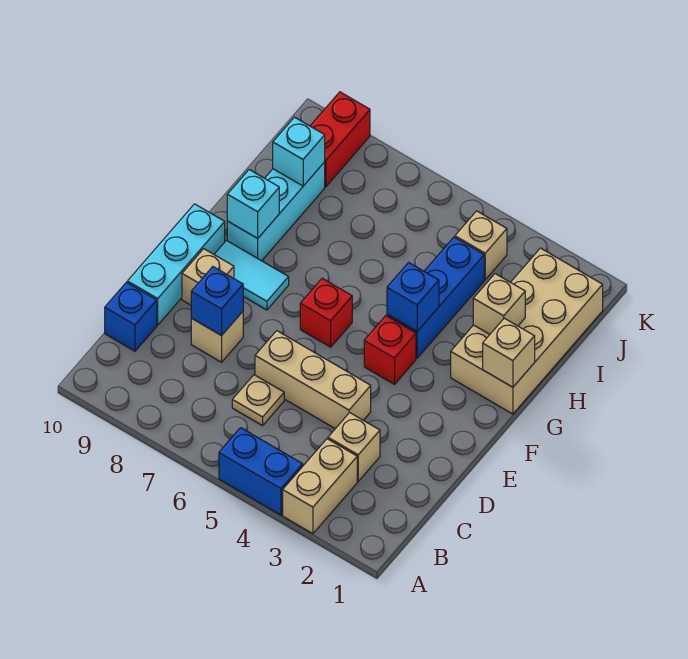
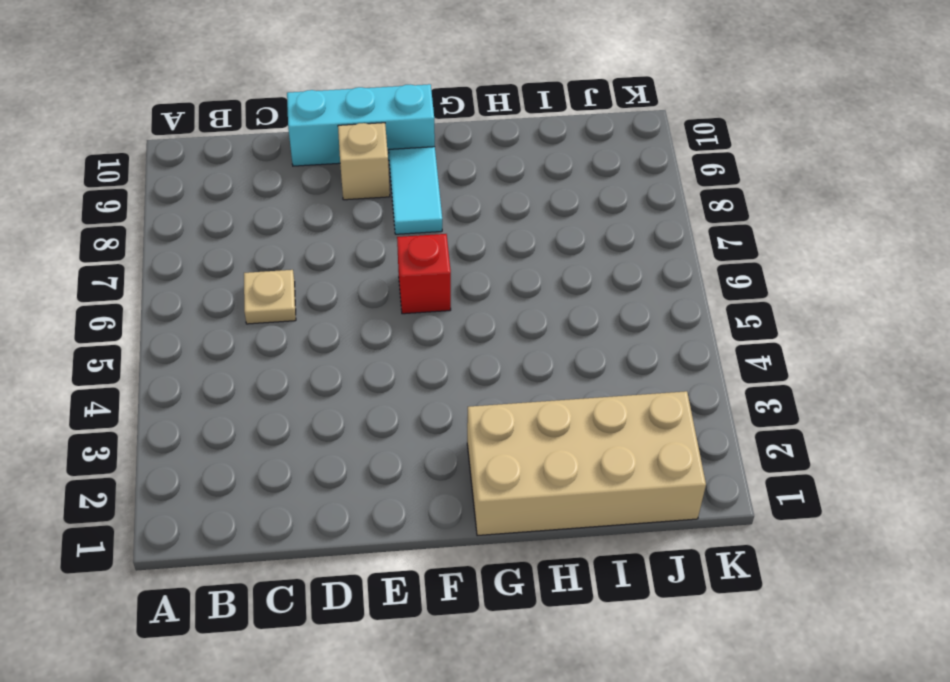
none -> tan brick A3:B3 level 1
none -> blue brick A4:A5 level 1
none -> tan brick C3 level 1

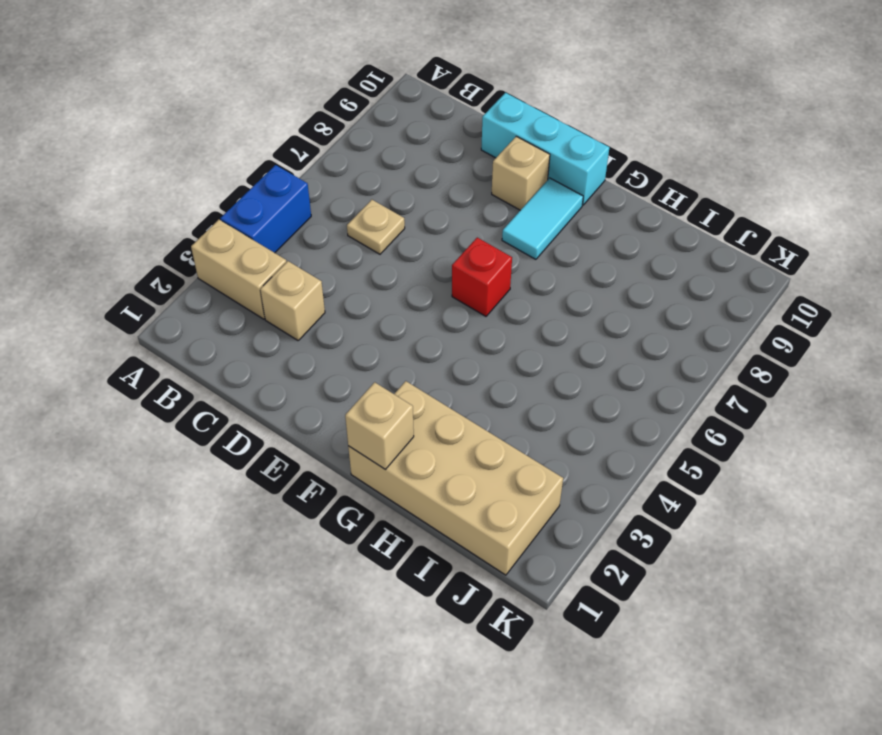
none -> blue brick C10 level 1
none -> tan brick D4:D6 level 1
none -> tan brick D8 level 1

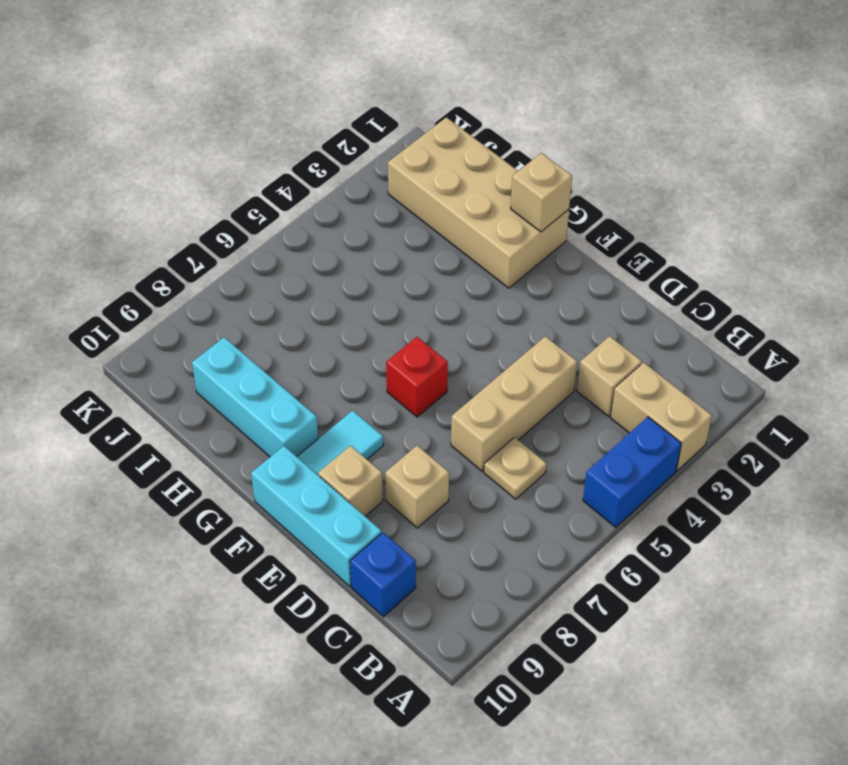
none -> red brick F4 level 1
none -> blue brick G4:I4 level 1
none -> tan brick J4 level 1

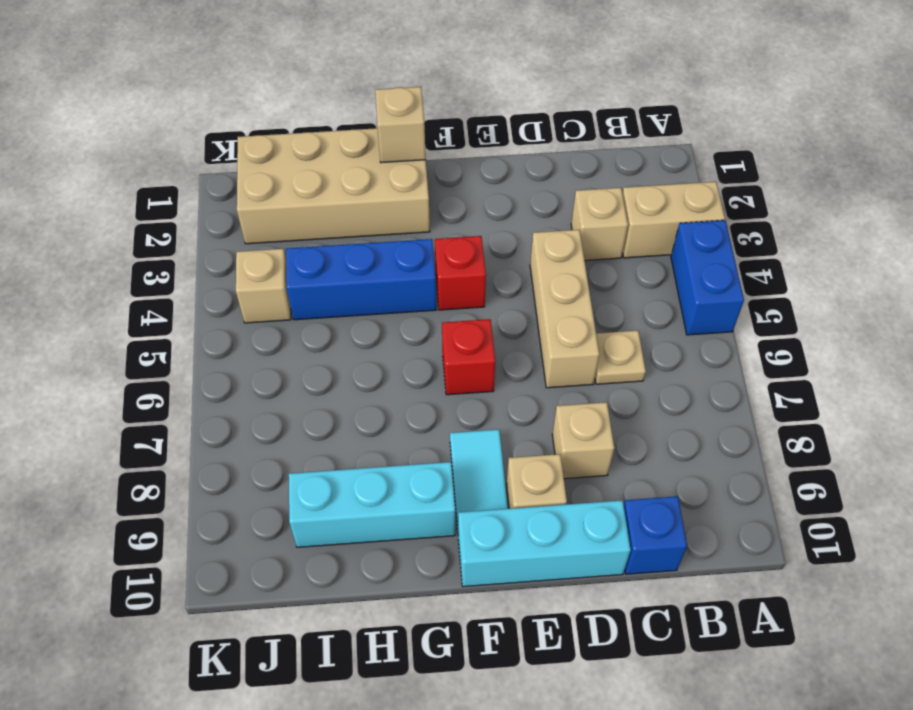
none -> red brick J9:K9 level 1
none -> blue brick D8 level 2
none -> blue brick G4 level 2

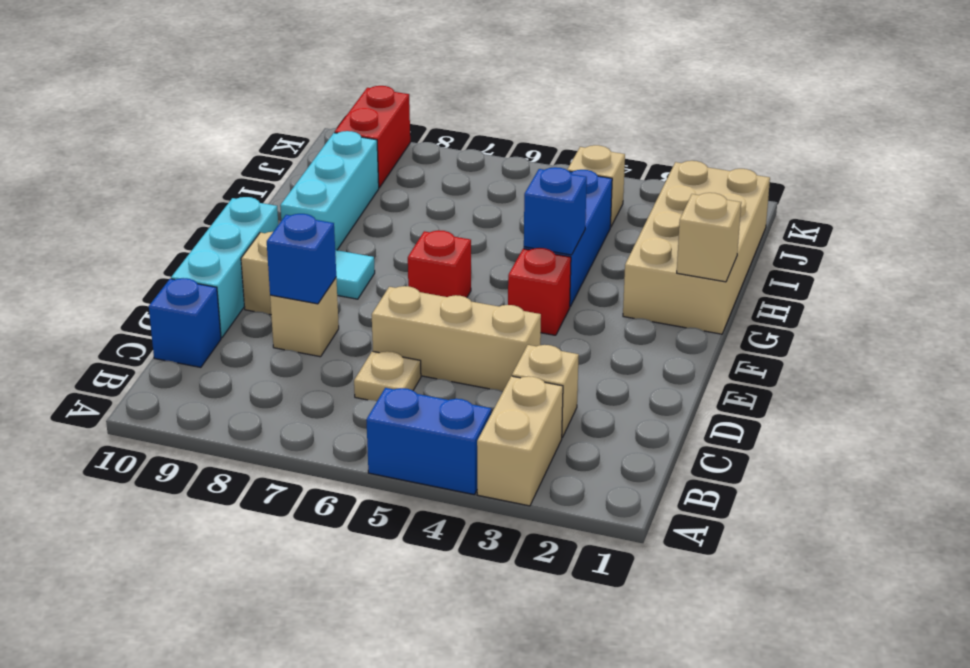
none -> cyan brick G9 level 2
none -> tan brick H2 level 2
none -> cyan brick I9 level 2

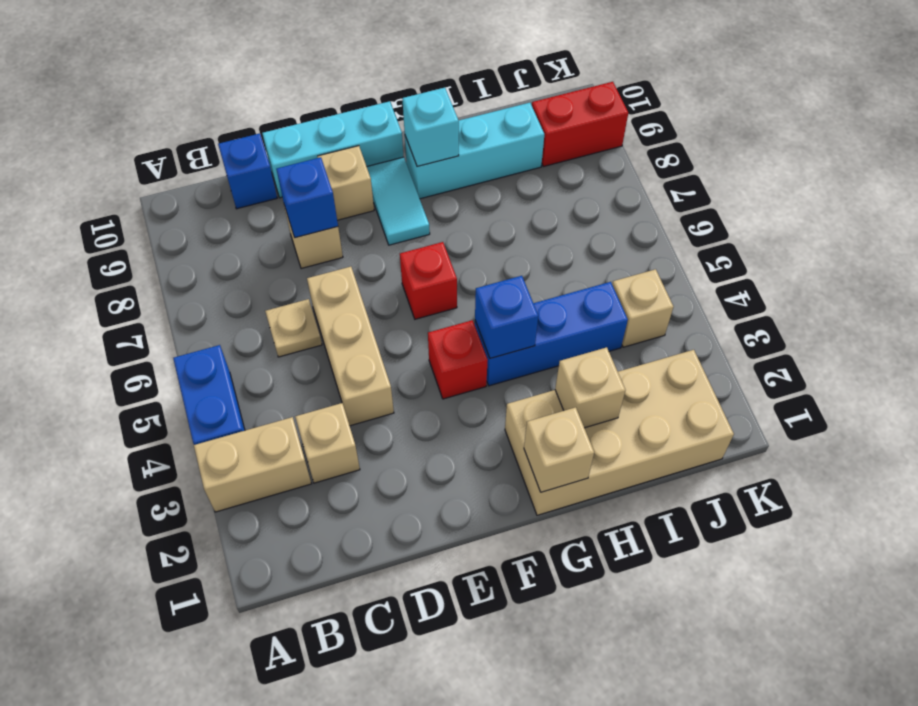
none -> cyan brick I9 level 2

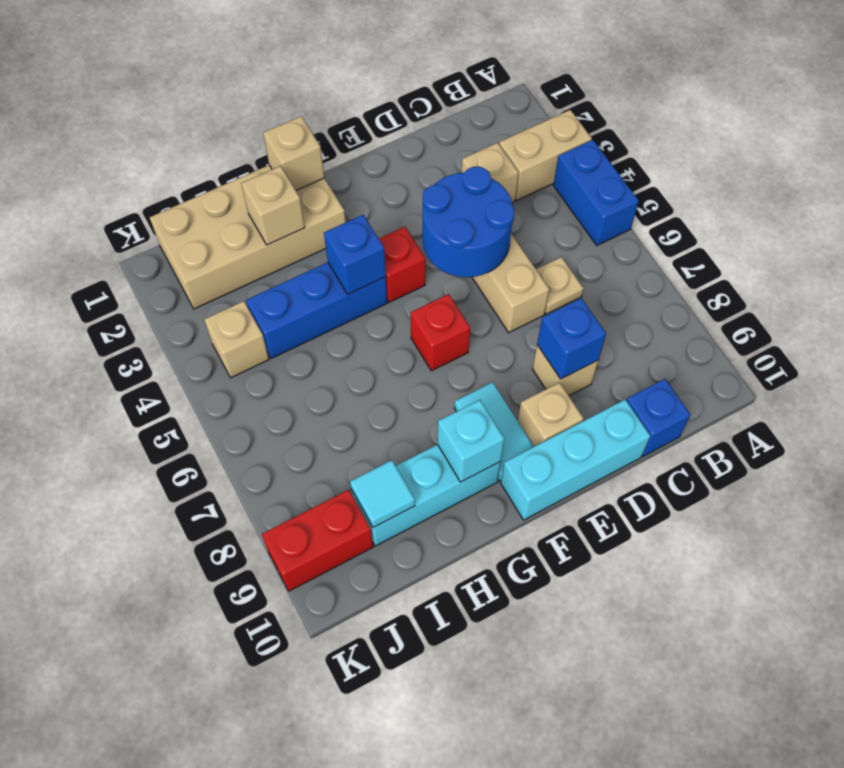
blue round brick D4:E5 level 2 -> none
cyan tile I9 level 2 -> cyan brick I9 level 2

